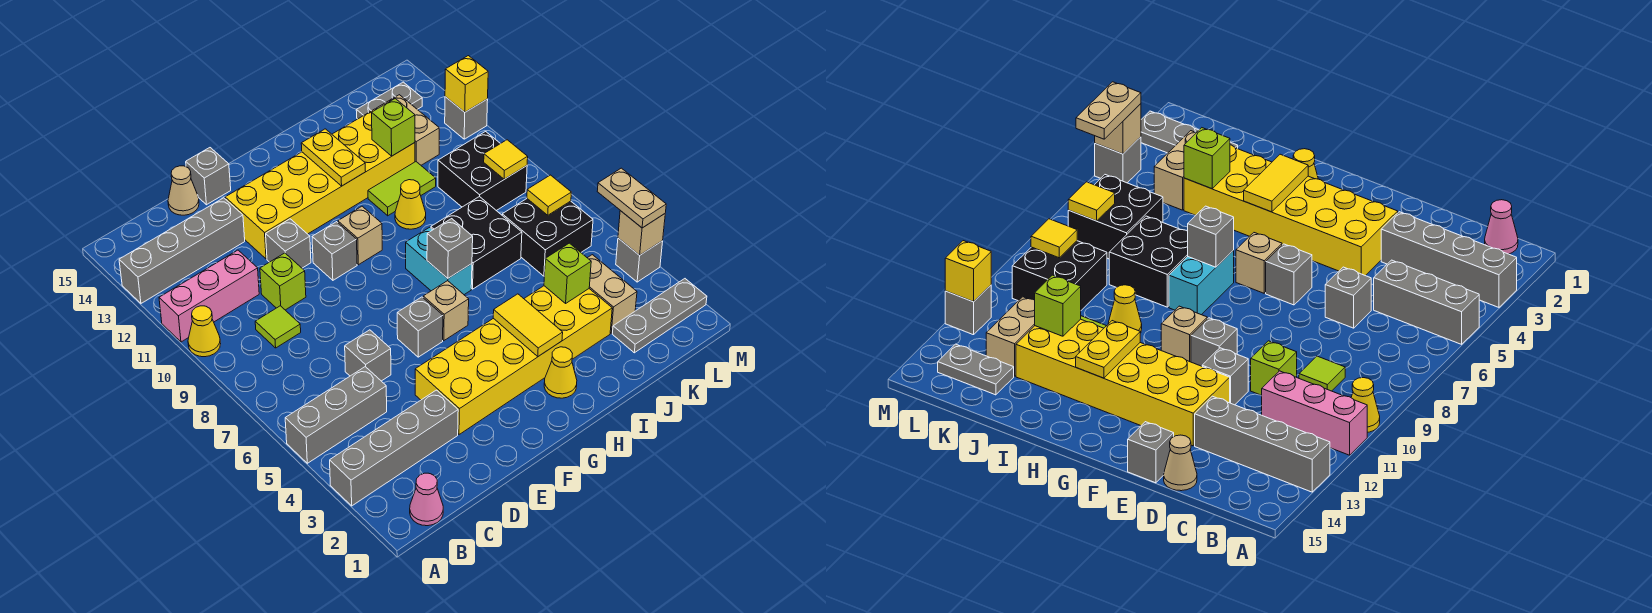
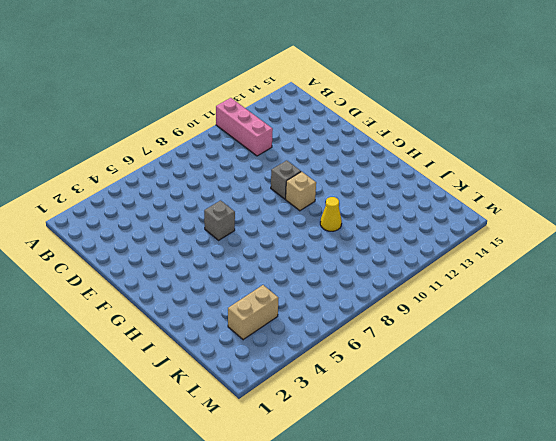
none -> grey brick A3:D3 level 1
none -> grey brick A5:C5 level 1
none -> yellow cone A10 level 1
none -> grey brick A13:D13 level 1

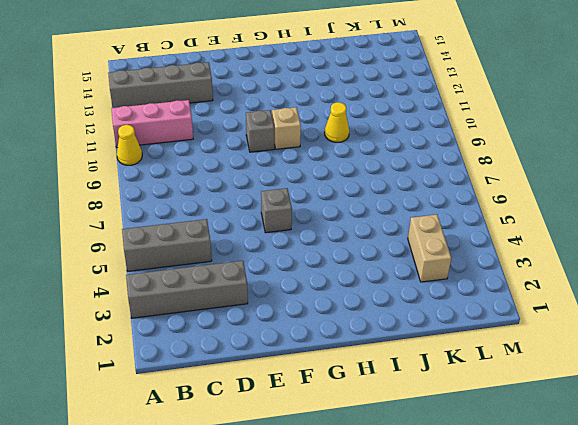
none -> pink cone B1 level 1
none -> lime tile C9 level 1
none -> grey brick D6 level 1
none -> lime brick D10 level 1

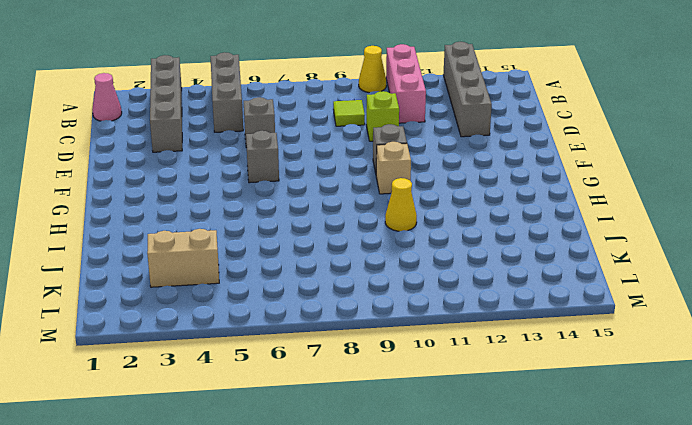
none -> tan cone D15 level 1
none -> yellow brick E3:J4 level 1
none -> grey brick E11 level 1
none -> yellow brick E12:J13 level 1

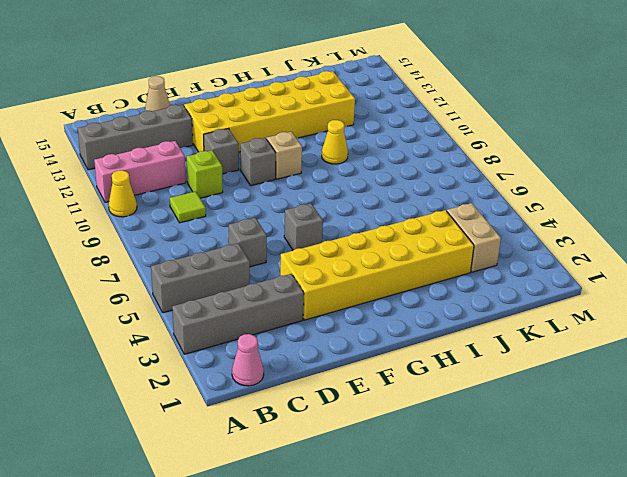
none -> grey brick E15 level 1
none -> tan brick G6 level 1
none -> yellow cone H2 level 1
none -> cyan brick H7:H8 level 1

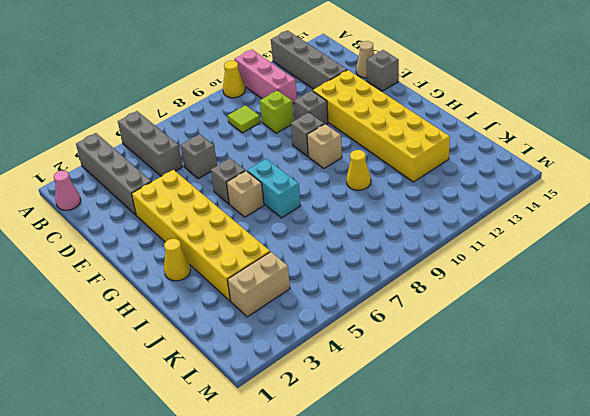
cyan brick G7:H7 level 1 -> cyan brick H7:H8 level 1
none -> black brick I7:J8 level 1
none -> lime tile I11:J11 level 1
none -> grey plate K2:M2 level 1
none -> black brick K6:L7 level 1

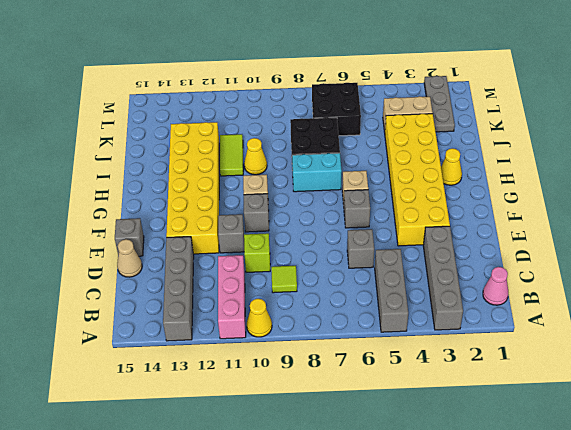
none -> black brick K9:L10 level 1
none -> tan brick K12:K13 level 1
none -> grey plate K14:L14 level 1
none -> grey brick M4 level 1

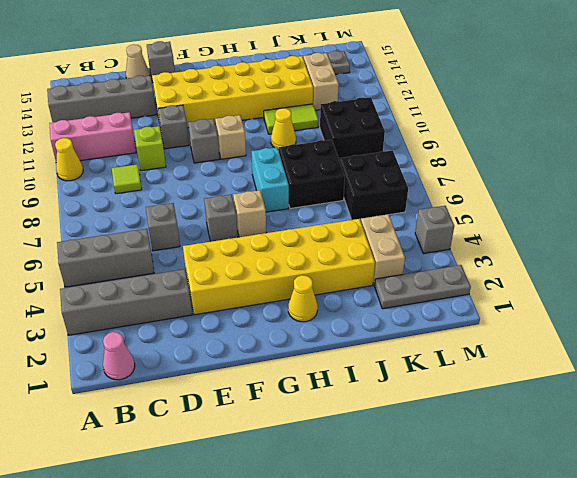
none -> grey brick M12 level 1
none -> yellow tile H3:H4 level 2
none -> grey brick H7 level 2
none -> yellow plate H12:H13 level 2

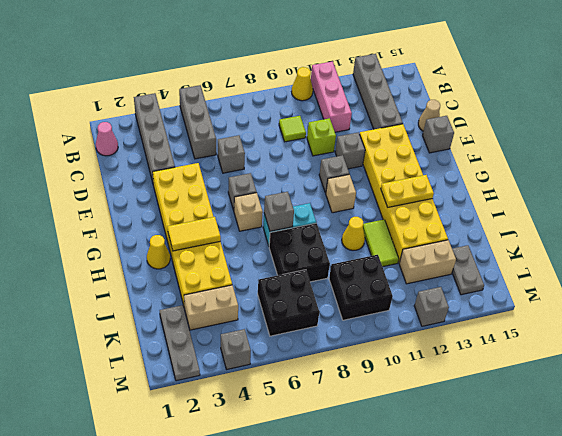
none -> lime brick J4 level 2
none -> lime brick J12 level 2
none -> yellow tile L7 level 2
none -> yellow tile L9 level 2

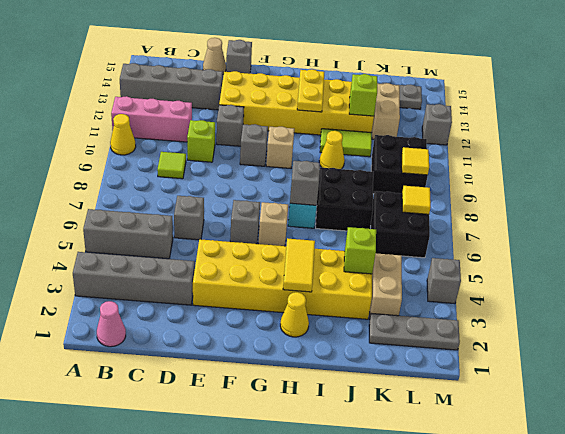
none -> tan brick M4 level 2
none -> yellow brick M12 level 2
none -> tan plate M4:M5 level 3

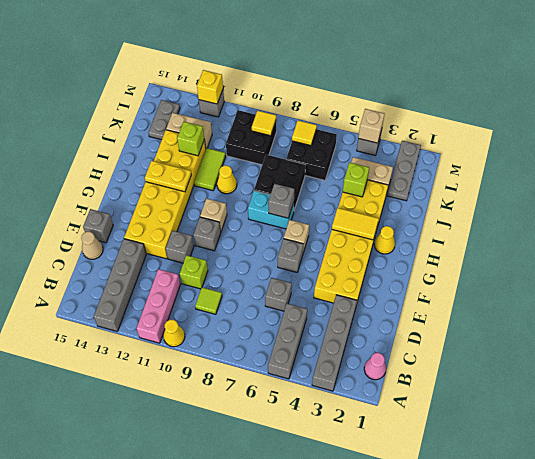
none -> tan plate M4:M5 level 3

